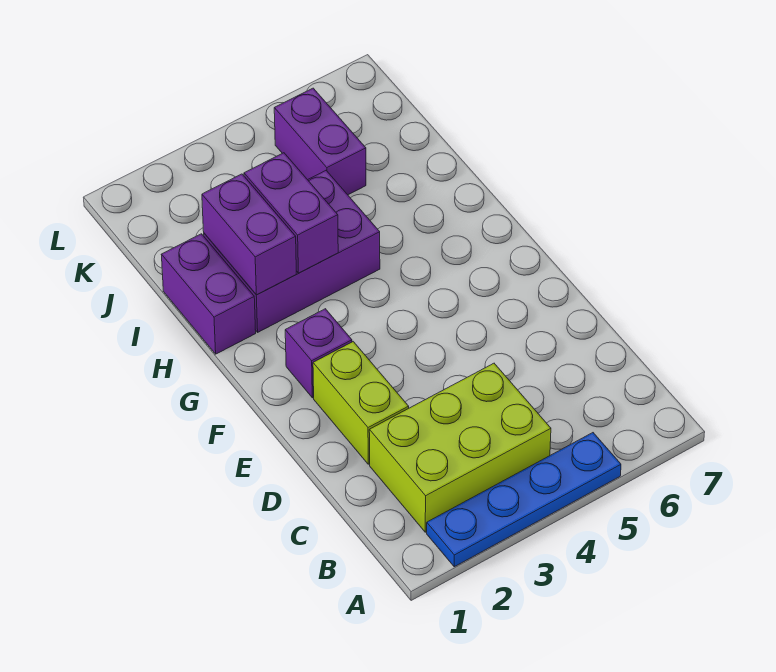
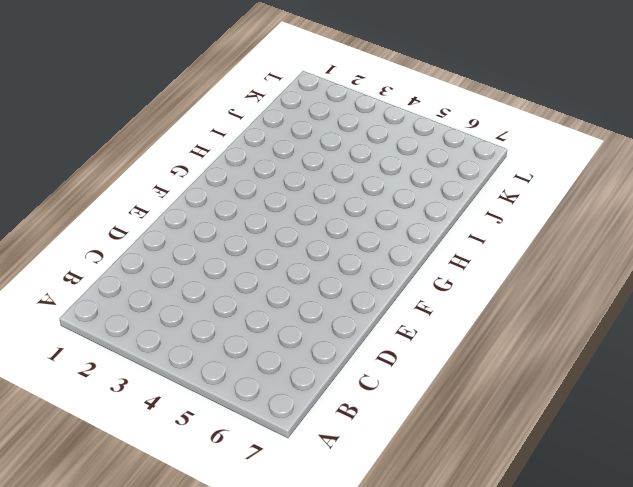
none -> blue plate A2:A5 level 1
none -> lime brick B2:C4 level 1

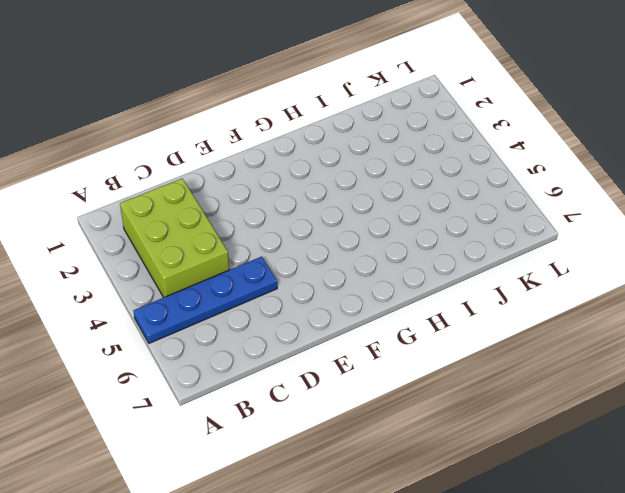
blue plate A5:D5 level 1 -> blue plate A2:A5 level 1
none -> lime brick D2:E2 level 1
none -> purple brick F2 level 1

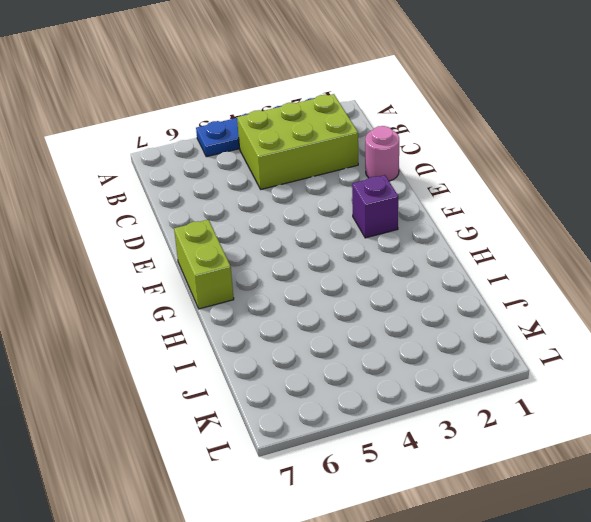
pink round brick D1 level 1 -> none
lime brick F7:G7 level 1 -> lime brick D2:E2 level 1
none -> purple brick H1:I1 level 1
none -> purple brick H2:I4 level 1

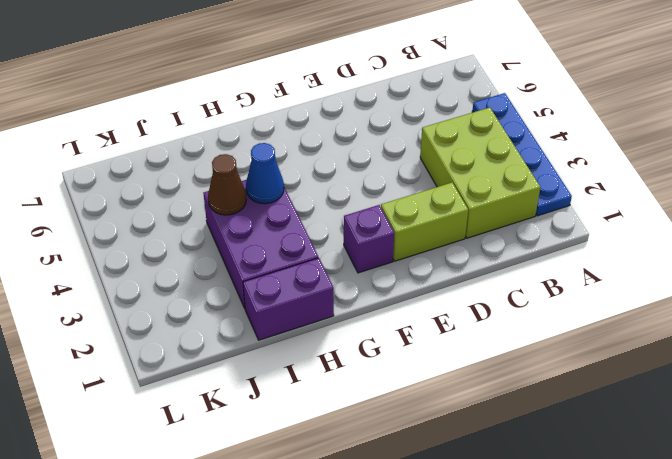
blue cone H4 level 2 -> none
brown cone I4 level 2 -> none
none -> purple brick J5:K5 level 1
none -> purple brick H2:I2 level 2

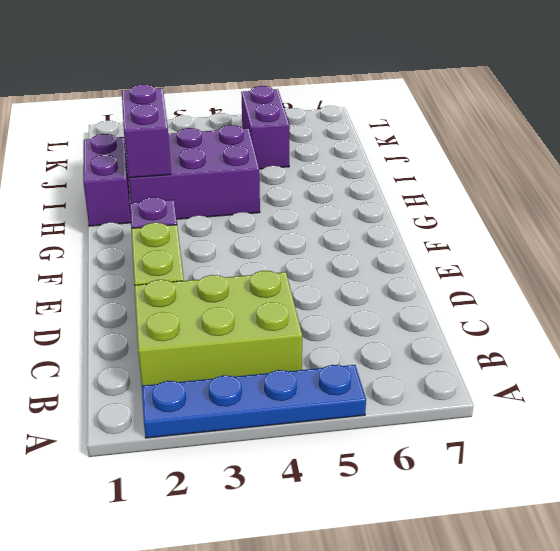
none -> purple brick H3:I3 level 2

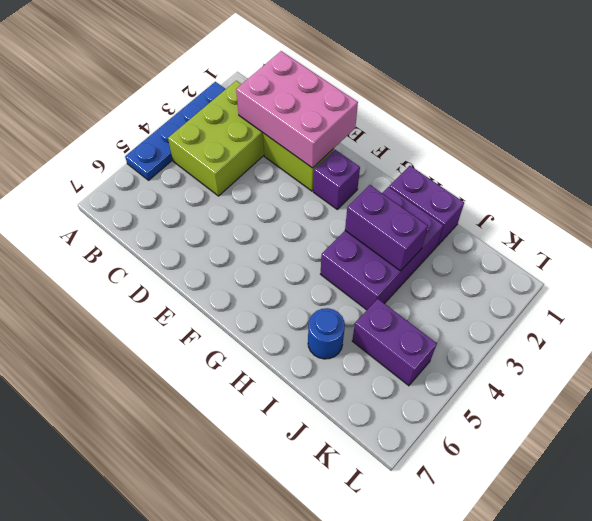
pink brick C1:E2 level 2 -> none
blue round brick I6 level 1 -> none
none -> purple brick H2:I2 level 2

